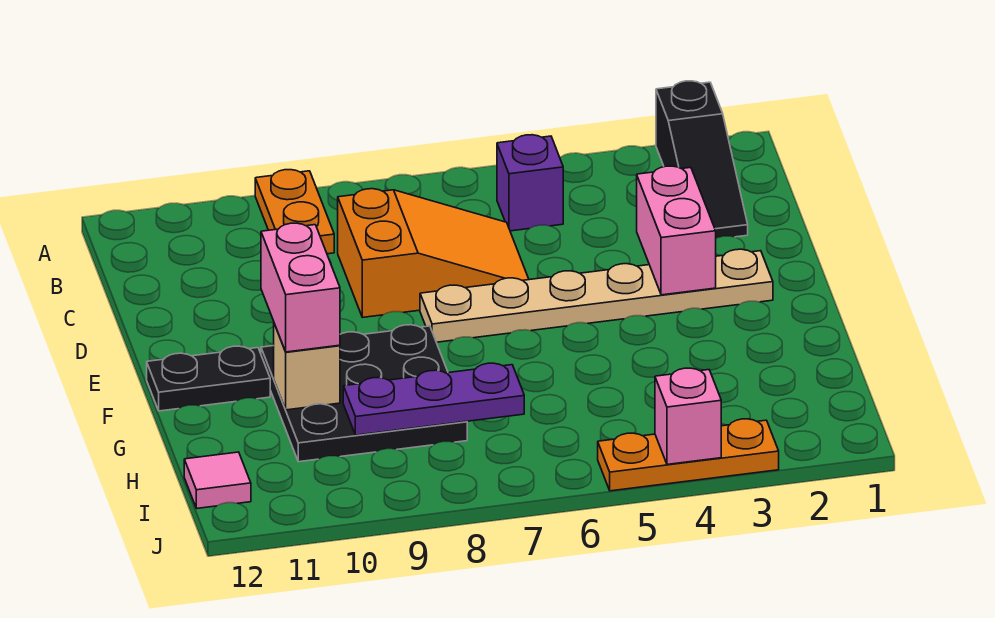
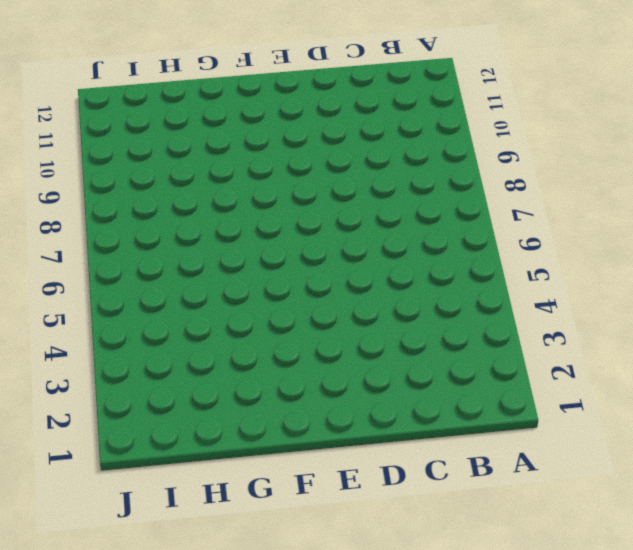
none -> black slope A2:C2 level 1 top A
none -> orange plate A9:B9 level 1
none -> purple brick B5 level 1

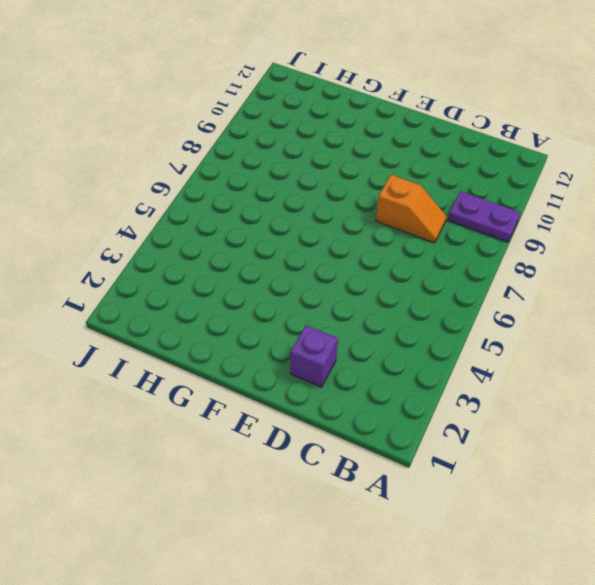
purple plate A9:B9 level 1 -> orange plate A9:B9 level 1
orange slope C8:D8 level 1 top D -> orange slope C6:D8 level 1 top 8
purple brick D2 level 1 -> purple brick B5 level 1
none -> black slope A2:C2 level 1 top A
none -> tan plate E2:E7 level 1
none -> black plate F8:H10 level 1

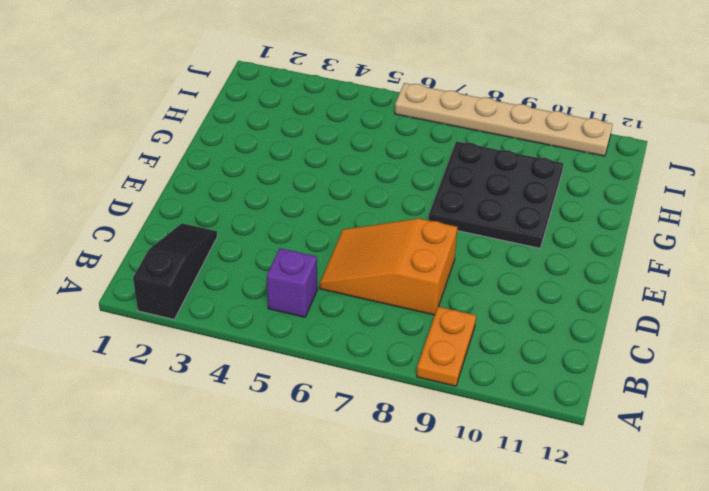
tan plate J6:J11 level 1 -> tan plate E2:E7 level 1
none -> black plate F11:F12 level 1
none -> pink tile I12 level 1
none -> orange plate J3:J5 level 1

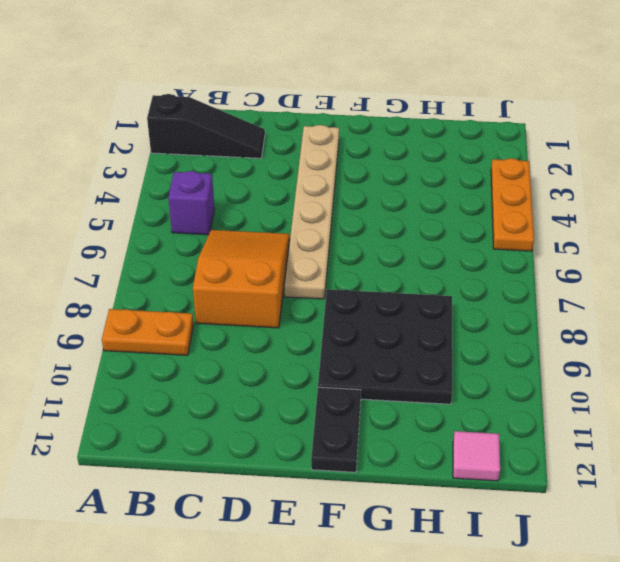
none -> pink brick D3:E3 level 2
none -> tan brick G10 level 2
none -> purple plate H7:H9 level 2

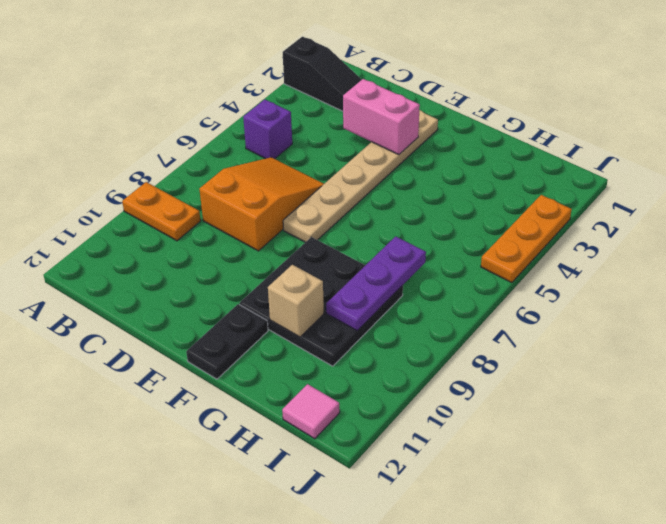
none -> pink brick J4 level 2
none -> pink brick F10:G10 level 3

